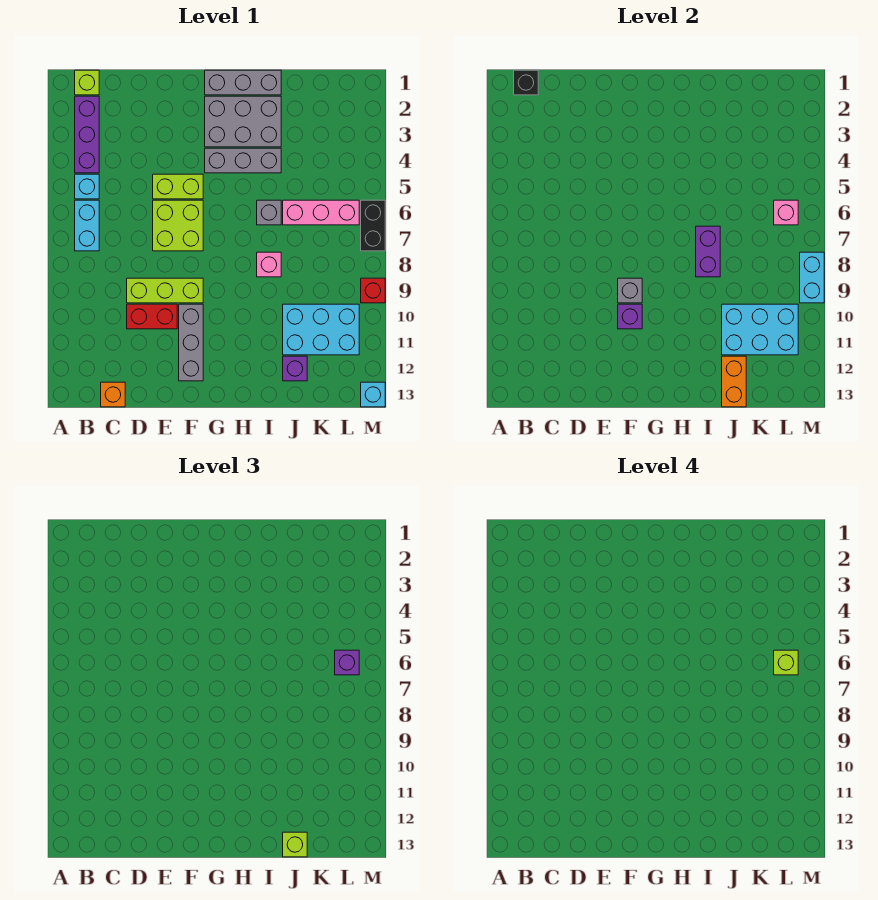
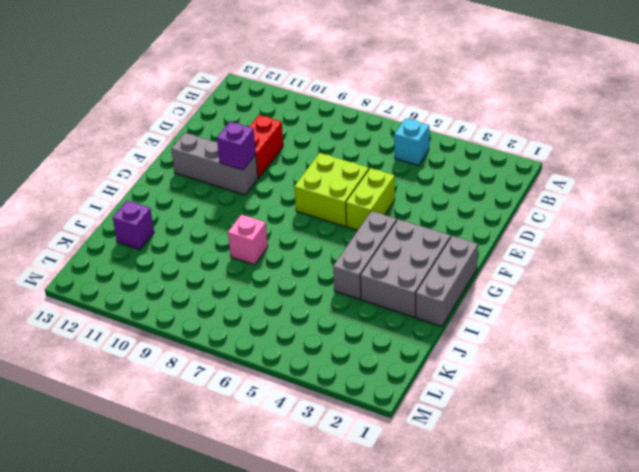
none -> lime brick B1 level 1
none -> purple brick B2:B4 level 1
none -> cyan brick B6:B7 level 1
none -> orange brick C13 level 1

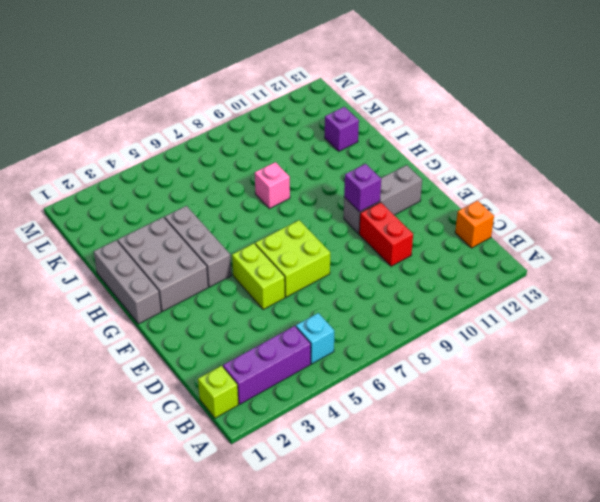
none -> cyan brick B6:B7 level 1
none -> lime brick D9:F9 level 1
none -> grey brick I6 level 1
none -> pink brick J6:L6 level 1

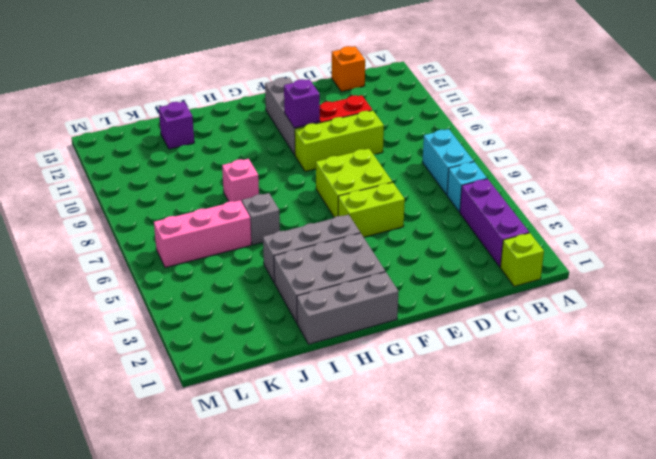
none -> cyan brick J10:L11 level 1
none -> black brick M6:M7 level 1
none -> red brick M9 level 1
none -> cyan brick M13 level 1

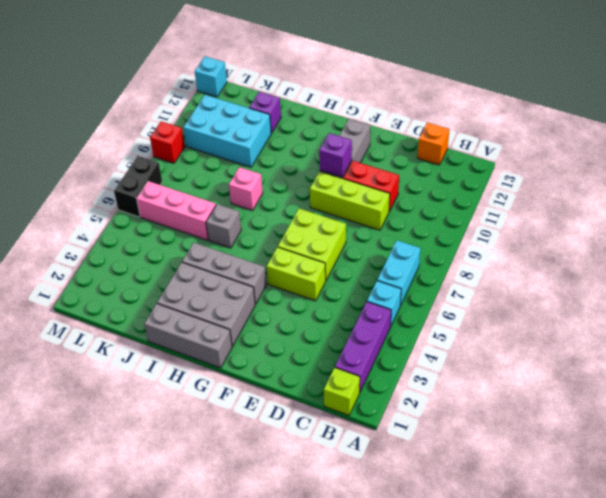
none -> black brick B1 level 2
none -> grey brick F9 level 2
none -> purple brick I7:I8 level 2
none -> cyan brick J10:L11 level 2

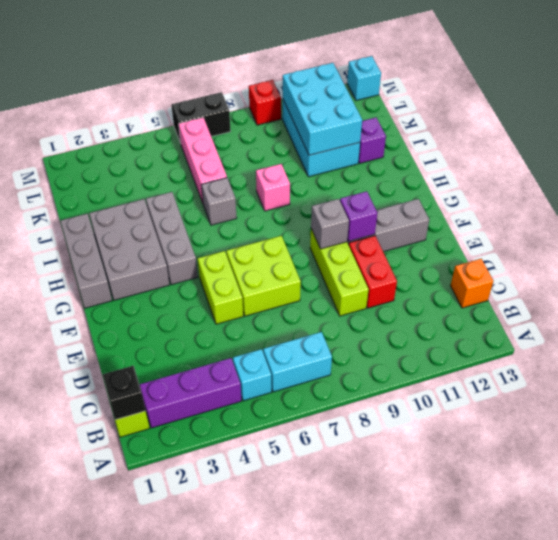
none -> purple brick I7:I8 level 2
none -> orange brick J12:J13 level 2
none -> pink brick L6 level 2
none -> cyan brick M8:M9 level 2

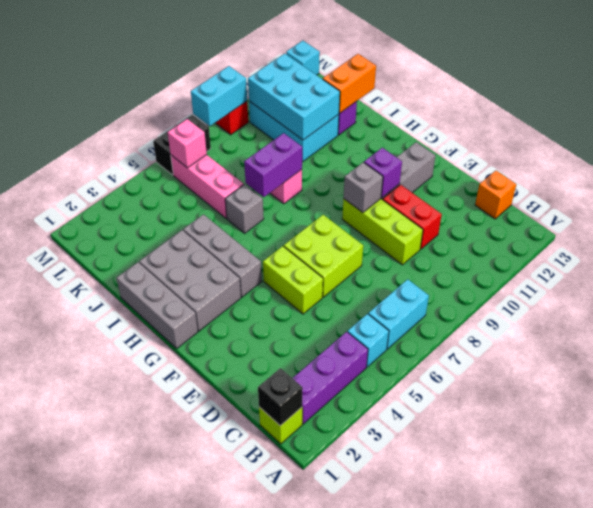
none -> lime brick J13 level 3
none -> purple brick L6 level 3
none -> lime brick L6 level 4

